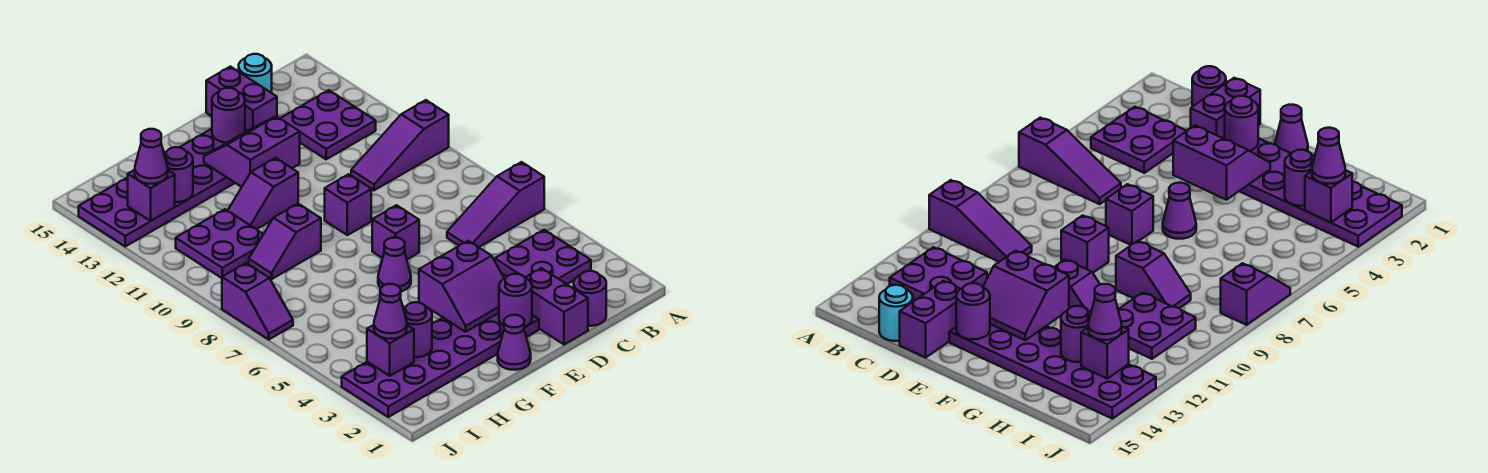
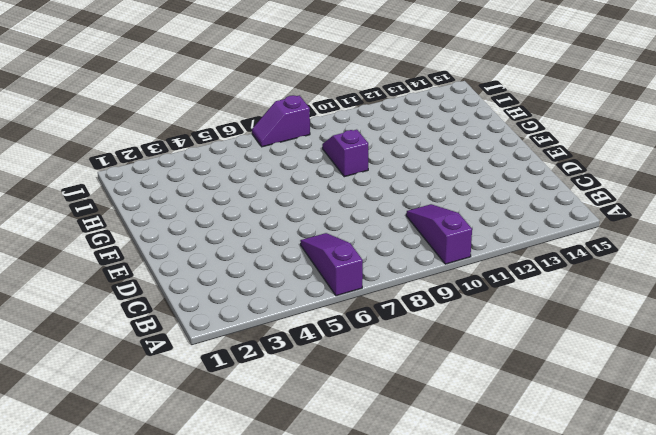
none -> purple plate B3:C4 level 1
none -> purple plate B12:C13 level 1
none -> purple round brick C1 level 1

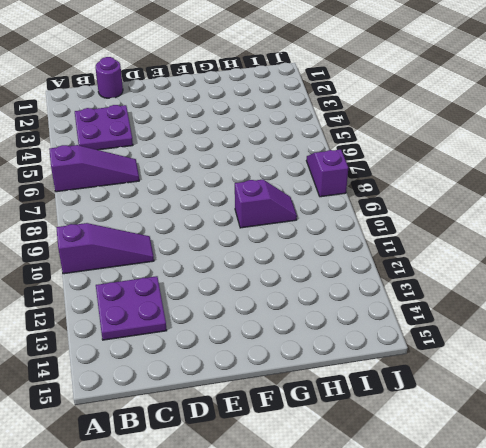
none -> cyan round brick C15 level 1
none -> purple brick D1:D2 level 1
none -> purple brick D14:D15 level 1

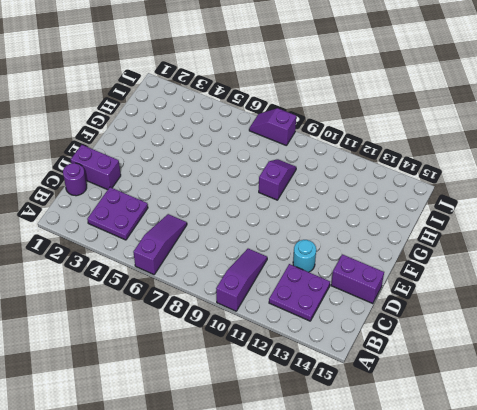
cyan round brick D12 level 1 -> cyan round brick C15 level 1
none -> purple plate E2:J3 level 1
none -> purple brick E7 level 1
none -> purple brick E9 level 1

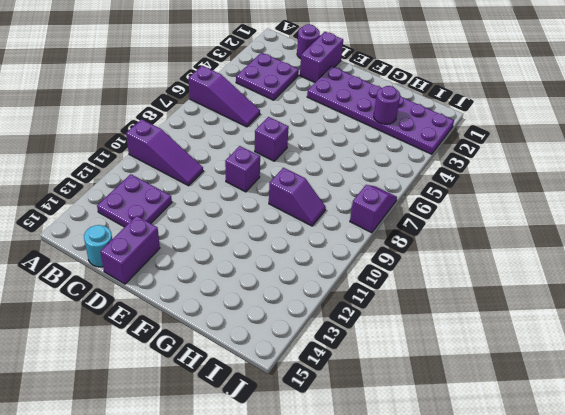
none -> purple plate E13:J14 level 1
none -> purple cone F1 level 1
none -> purple cone F6 level 1

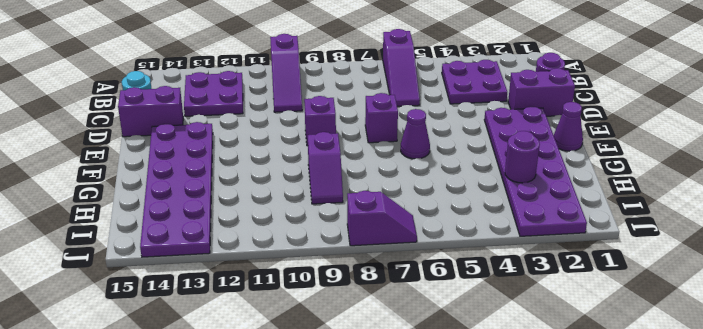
none -> purple slope F11:G11 level 1 top F
none -> purple plate H10:I11 level 1
none -> purple round brick E2 level 2

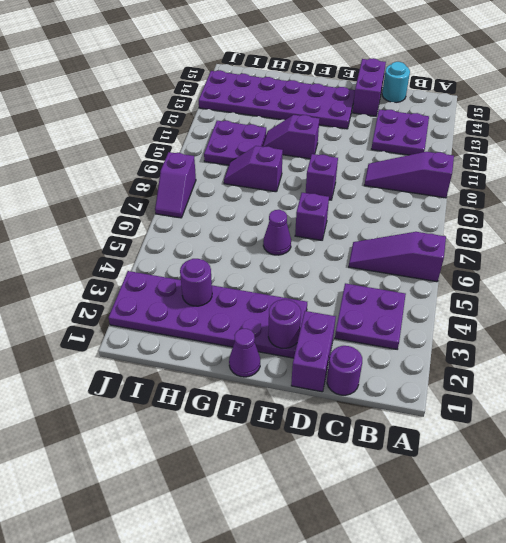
none -> purple slope E3:F4 level 2 top 4
none -> purple slope E12:F13 level 2 top 12
none -> purple round brick E14 level 2

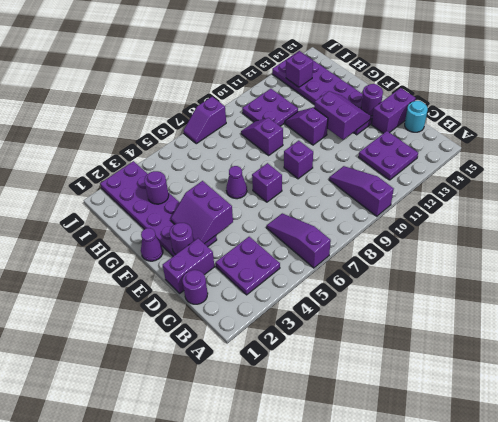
none -> purple round brick H13 level 2
none -> purple brick I3 level 2
none -> purple cone I3 level 3

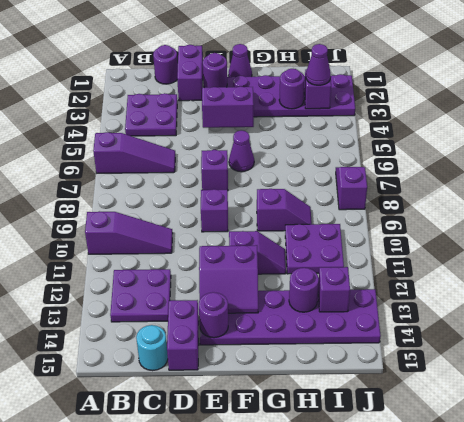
none -> purple cone I13 level 3

